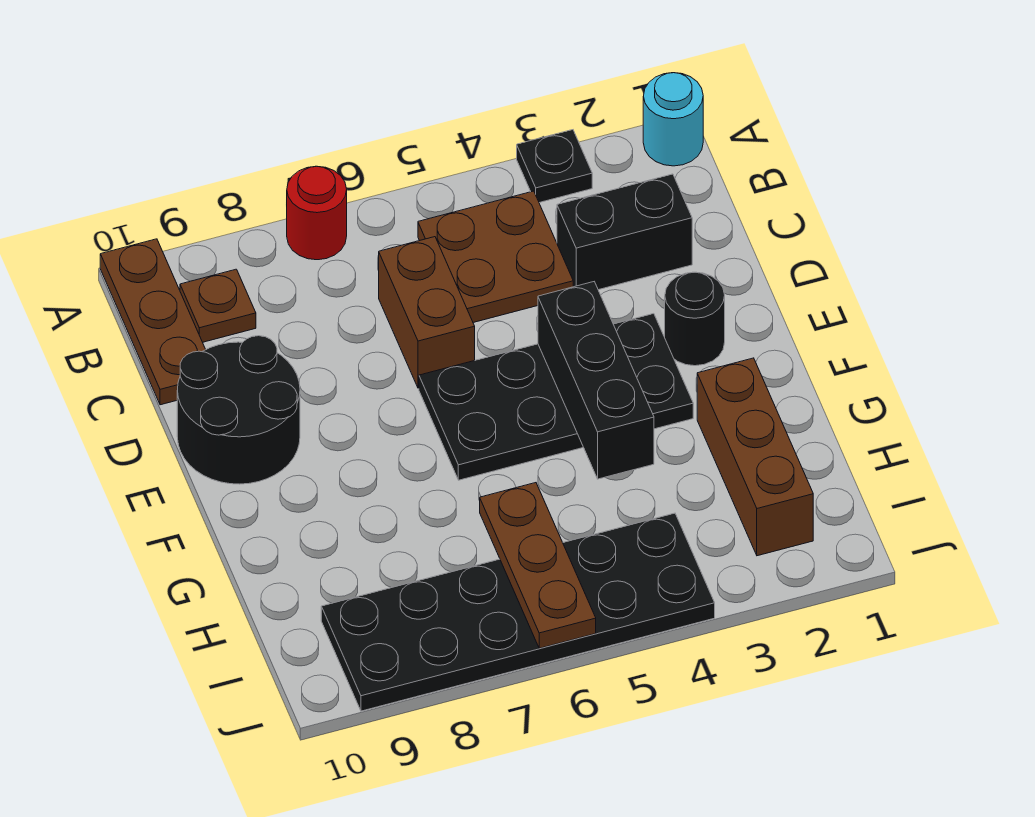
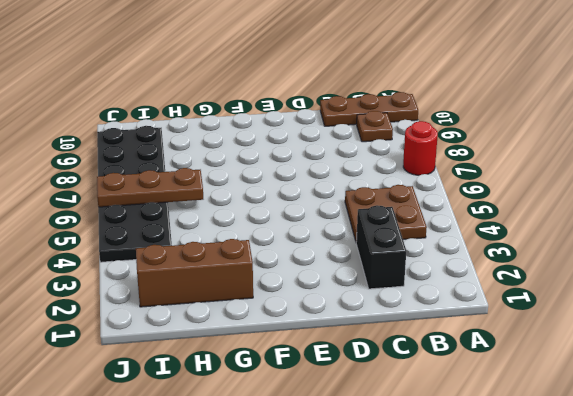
none -> cyan round brick A1 level 1
none -> black plate A3 level 1
none -> brown brick C6:D6 level 1

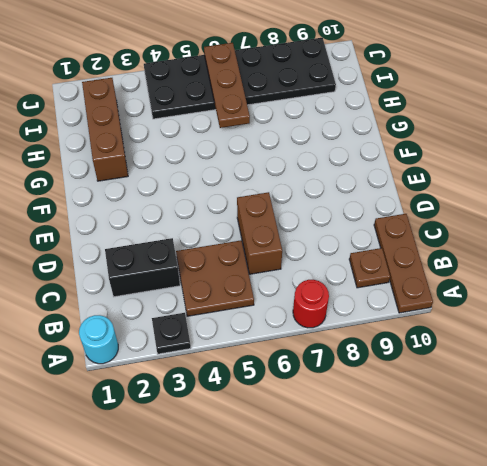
none -> black round brick D9:E10 level 1
none -> black round brick E2 level 1
none -> black plate E3:F6 level 1

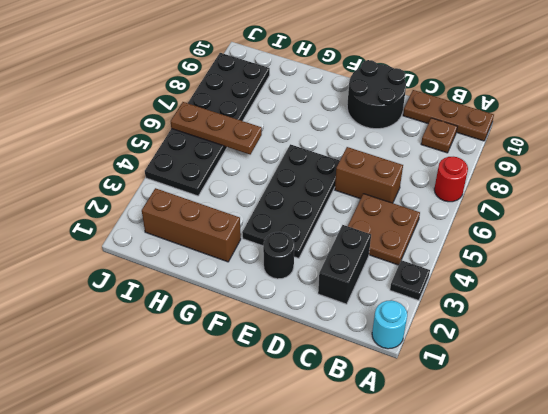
none -> black brick E4:G4 level 2

